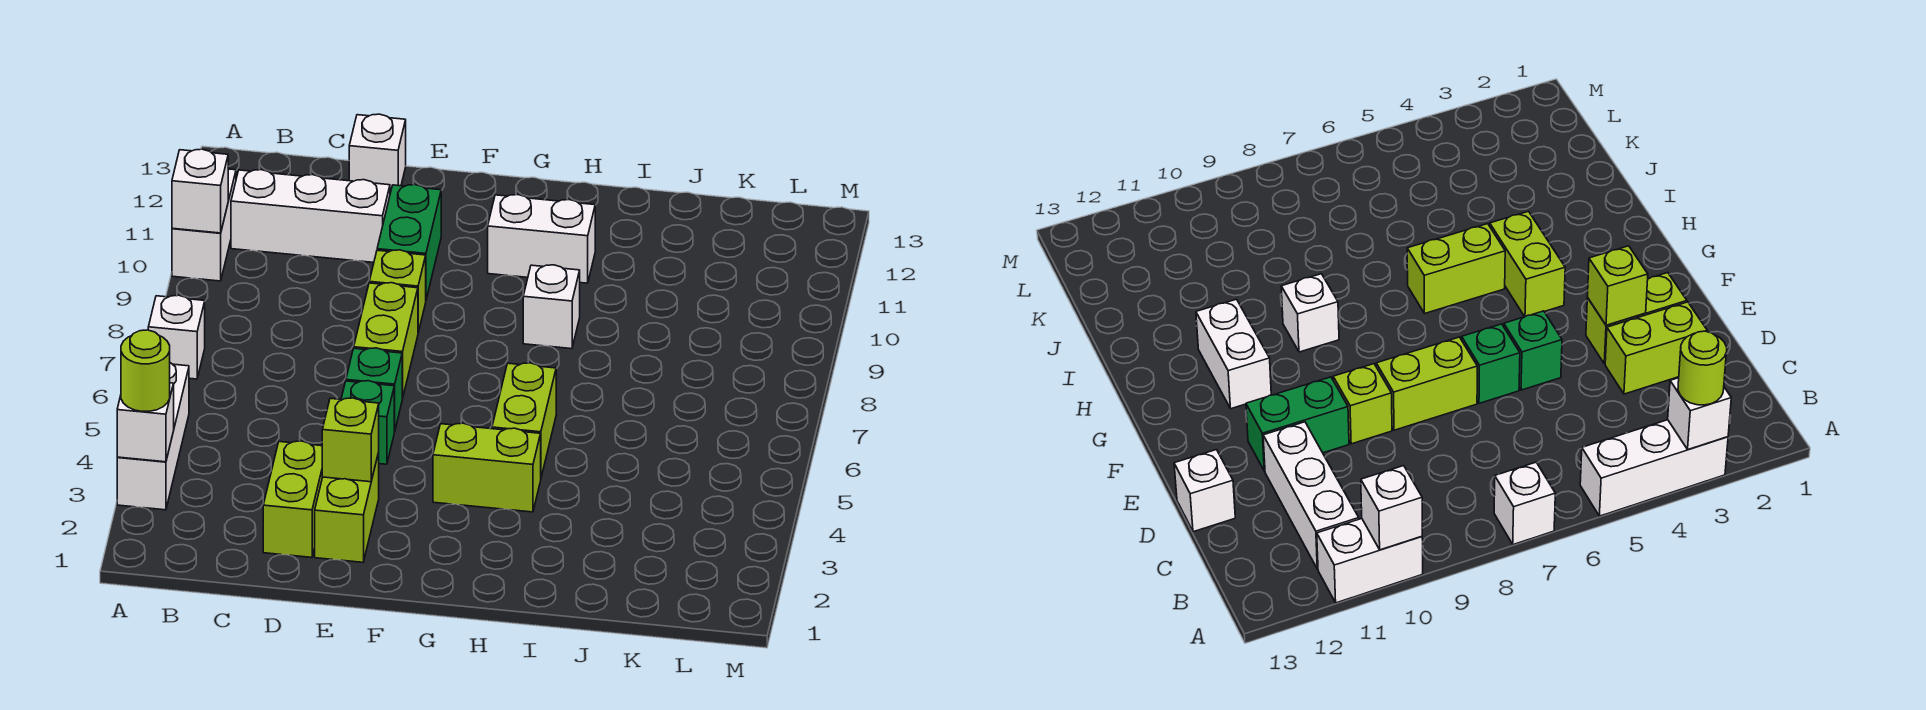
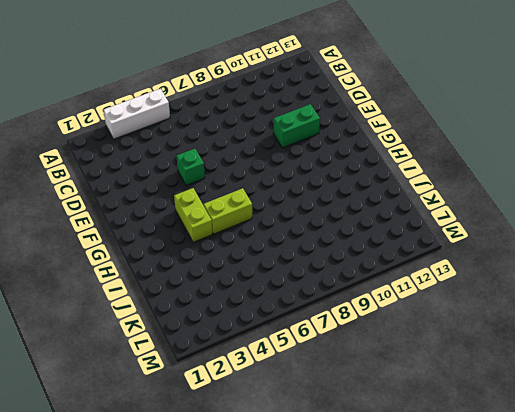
none -> white brick A7 level 1
none -> white brick A10:A11 level 1
none -> white brick B11:D11 level 1

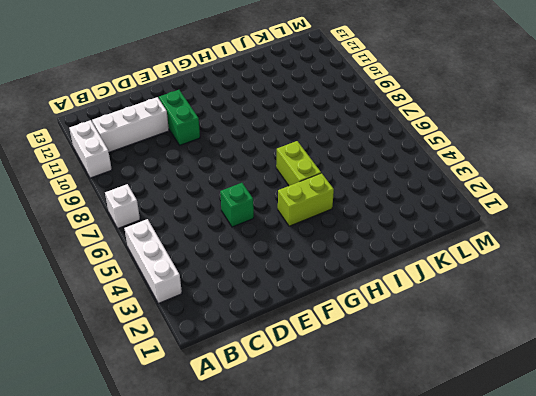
none -> lime brick D2:D3 level 1
none -> white brick D13 level 1
none -> lime brick E2:E3 level 1

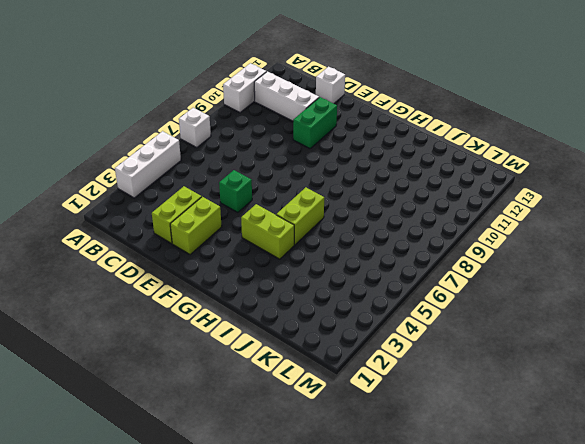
none -> green brick E6 level 1
none -> lime brick E7:E8 level 1
none -> lime brick E9 level 1

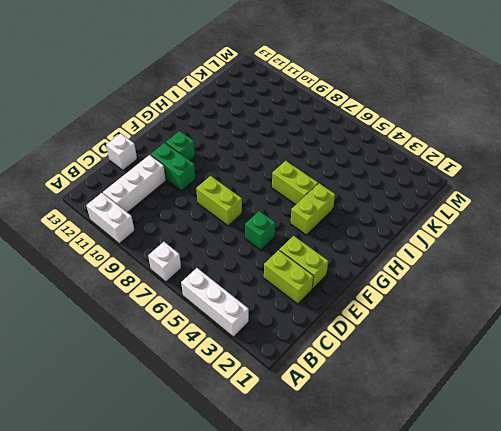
green brick F11 level 1 -> green brick E6 level 1
none -> lime brick E9 level 1
none -> white brick G11:H11 level 1
none -> white brick H9 level 1

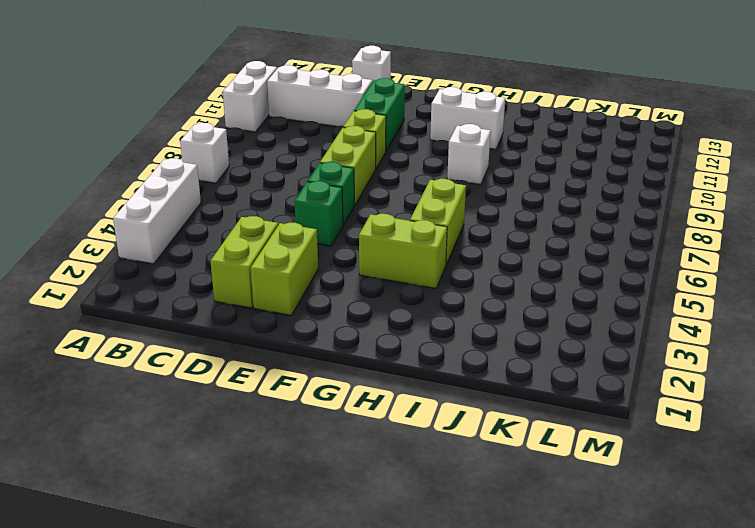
none -> white brick A3 level 2
none -> white brick A10 level 2
none -> lime brick E3 level 2

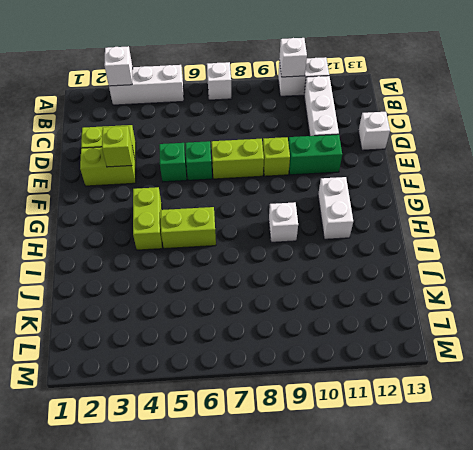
none -> lime round brick A3 level 3

